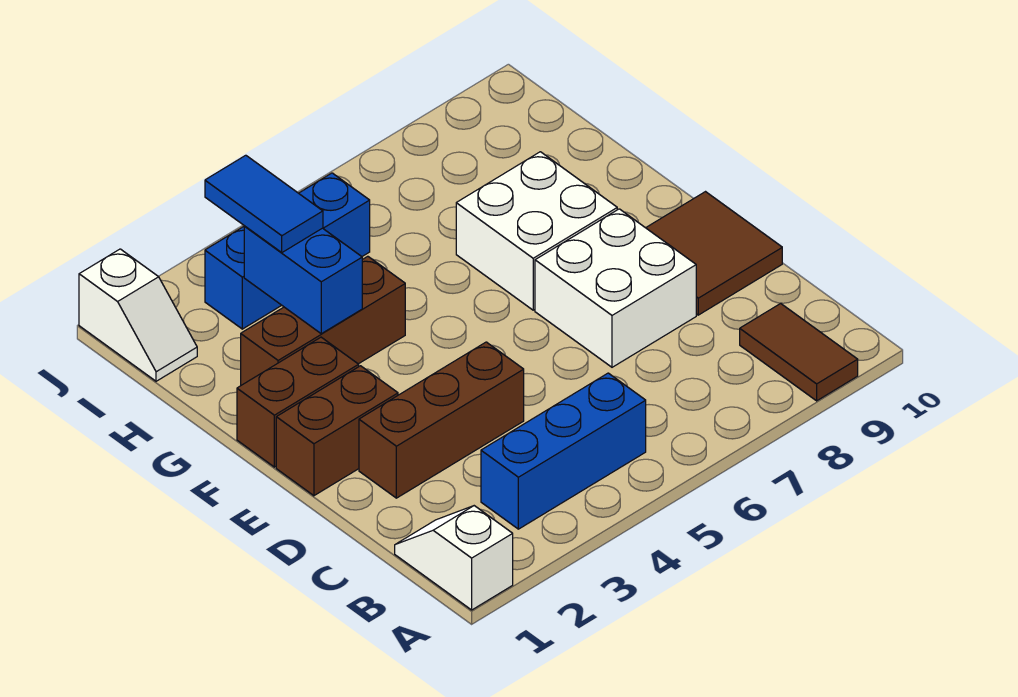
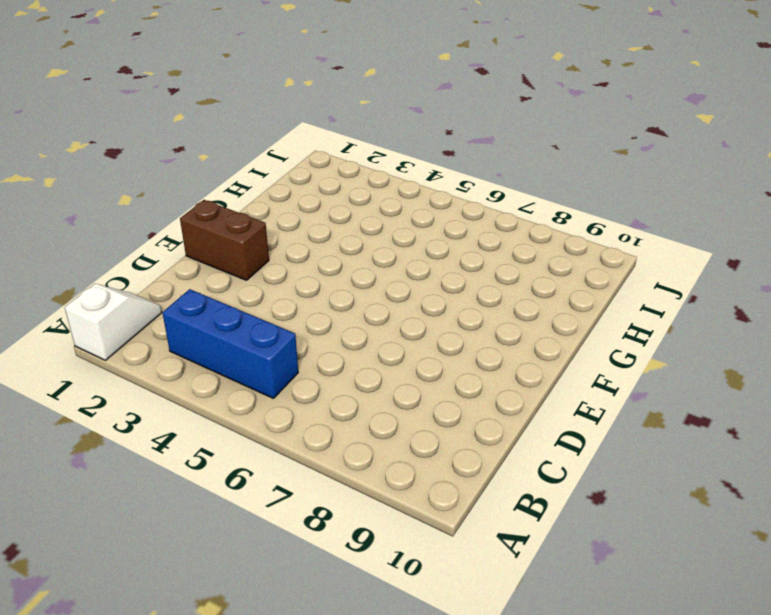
none -> brown tile A9:B9 level 1
none -> brown brick D2:D4 level 1
none -> white brick D7:E8 level 1

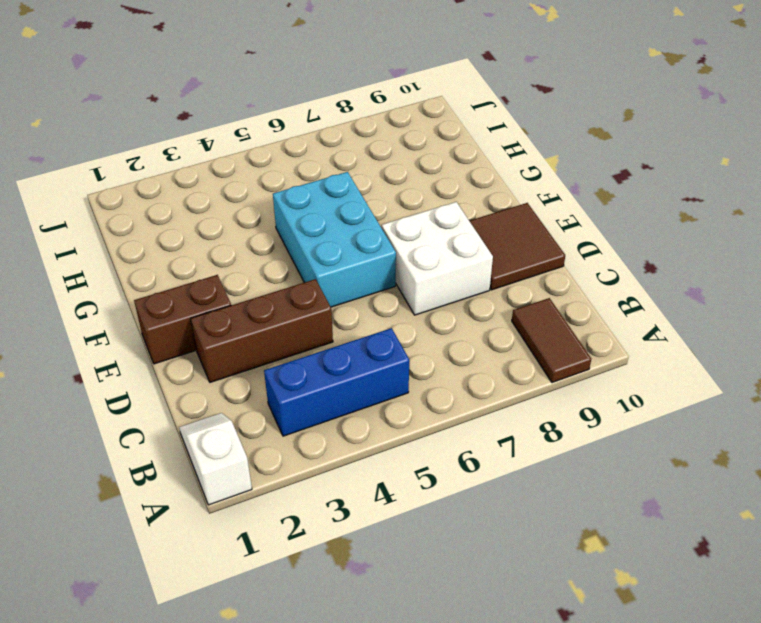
cyan brick E5:G6 level 1 -> none
none -> brown brick F1:F2 level 1
none -> white brick F7:G8 level 1
none -> brown brick G2:G4 level 1

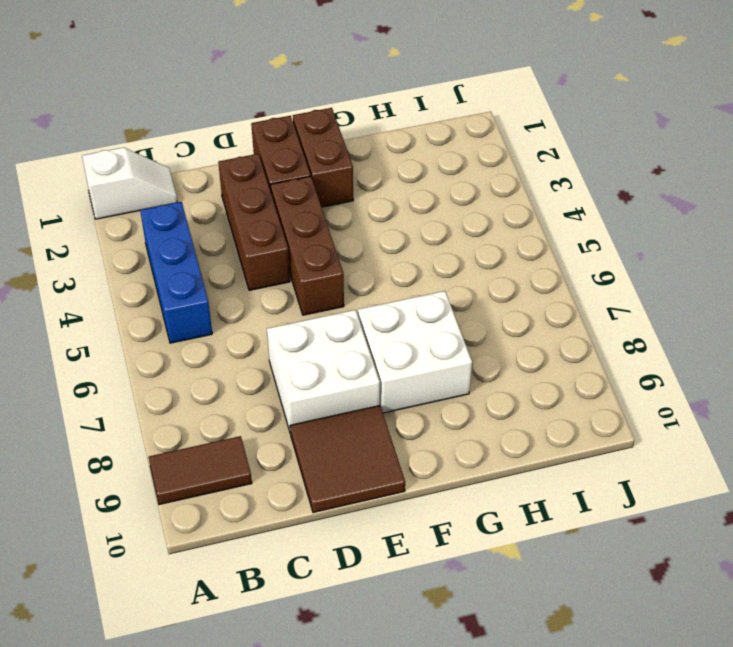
brown brick E3:E5 level 1 -> brown brick G2:G4 level 1
none -> white slope I1:J1 level 1 top J
none -> blue brick I3:I5 level 1
none -> blue brick G3:H3 level 2

